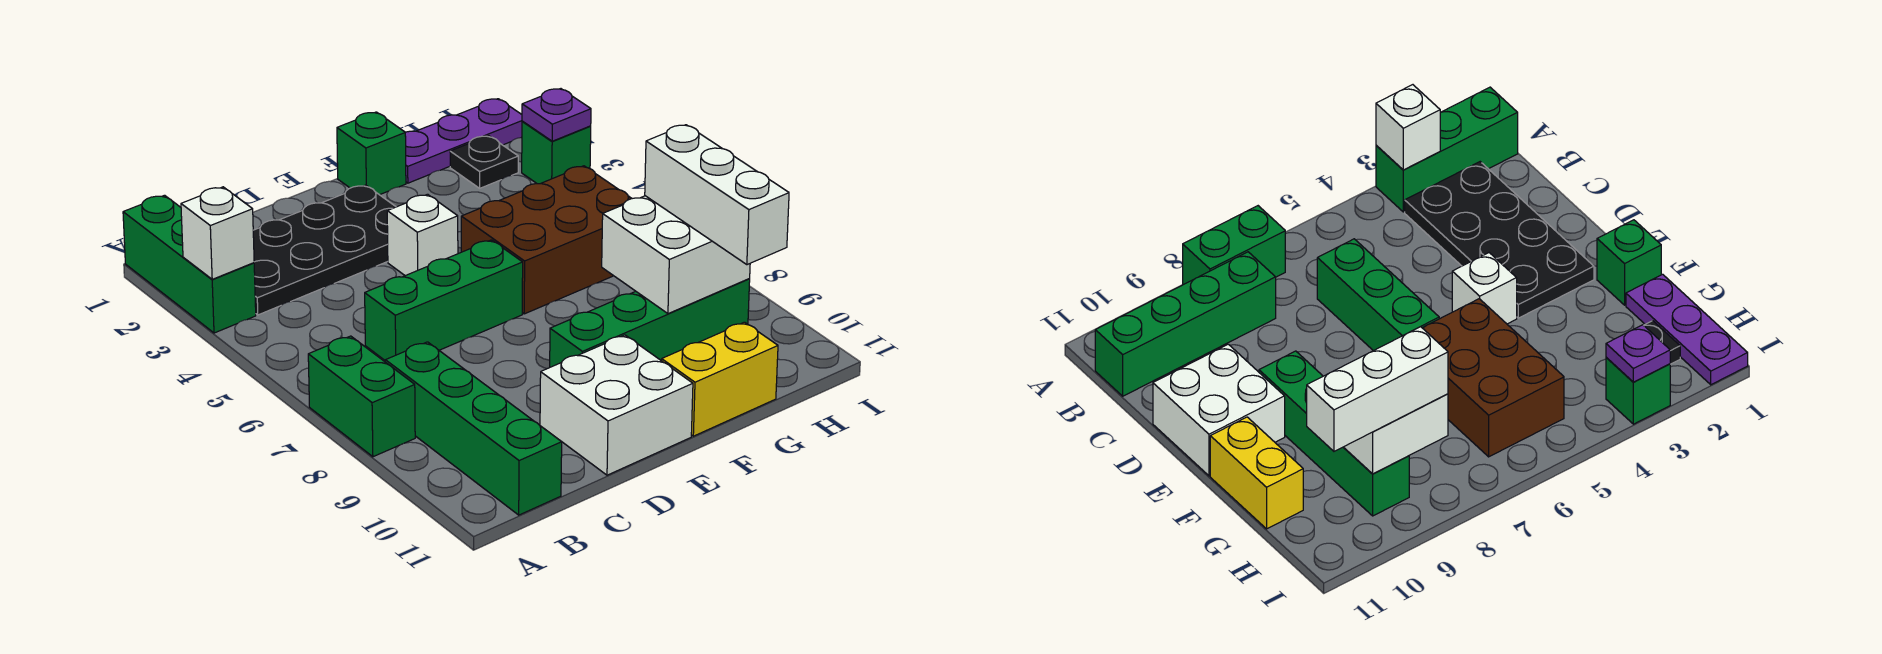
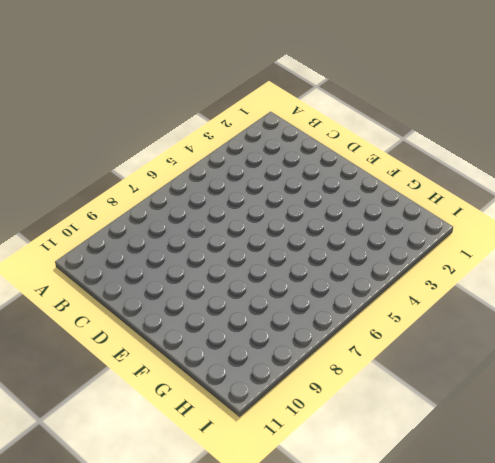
none -> green brick A1:A3 level 1
none -> green brick A7:A8 level 1
none -> black plate B2:E3 level 1

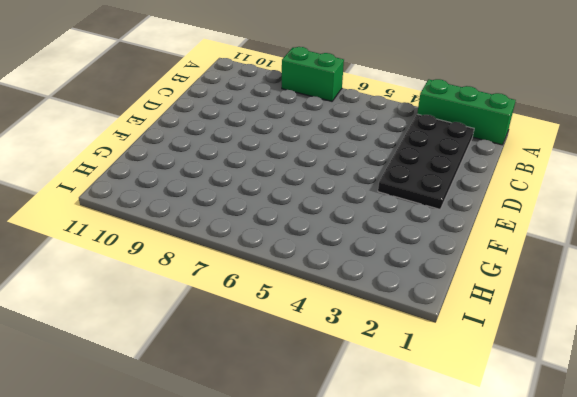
none -> green brick B8:B11 level 1
none -> green brick C6:E6 level 1
none -> white brick D10:E11 level 1

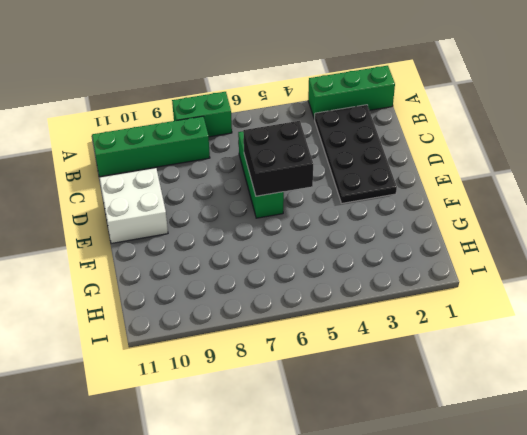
black brick D5:E6 level 2 -> none
none -> white brick E4 level 1
none -> green brick E9:H9 level 1
none -> green brick F1 level 1

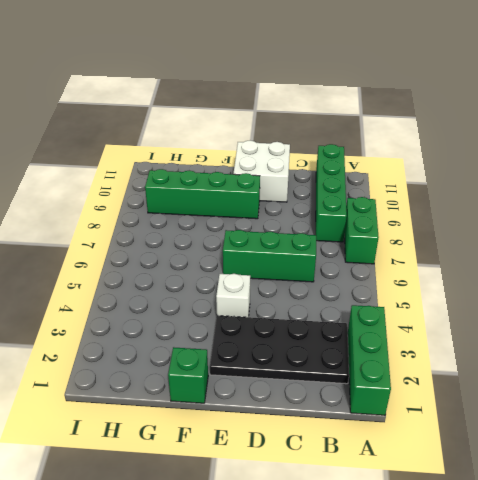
none -> brown brick F5:H6 level 1
none -> yellow brick F11:G11 level 1
none -> purple plate G1:I1 level 1

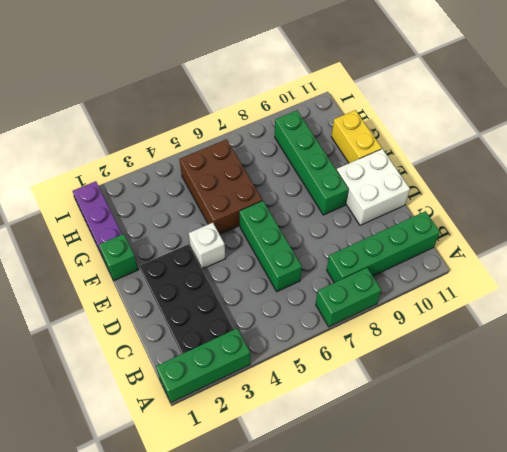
none -> black plate H2 level 1
none -> green brick I3 level 1
none -> white brick A3 level 2

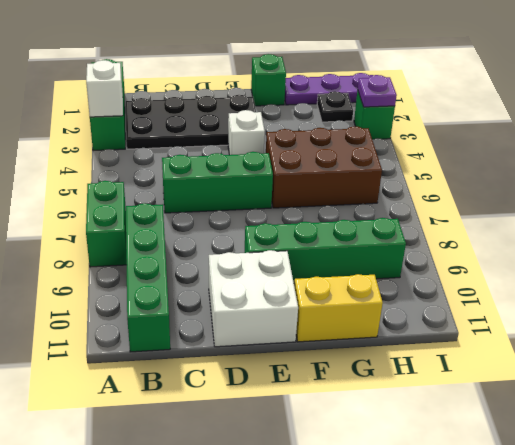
none -> white brick G8:H9 level 2
none -> white brick H8:H10 level 3

